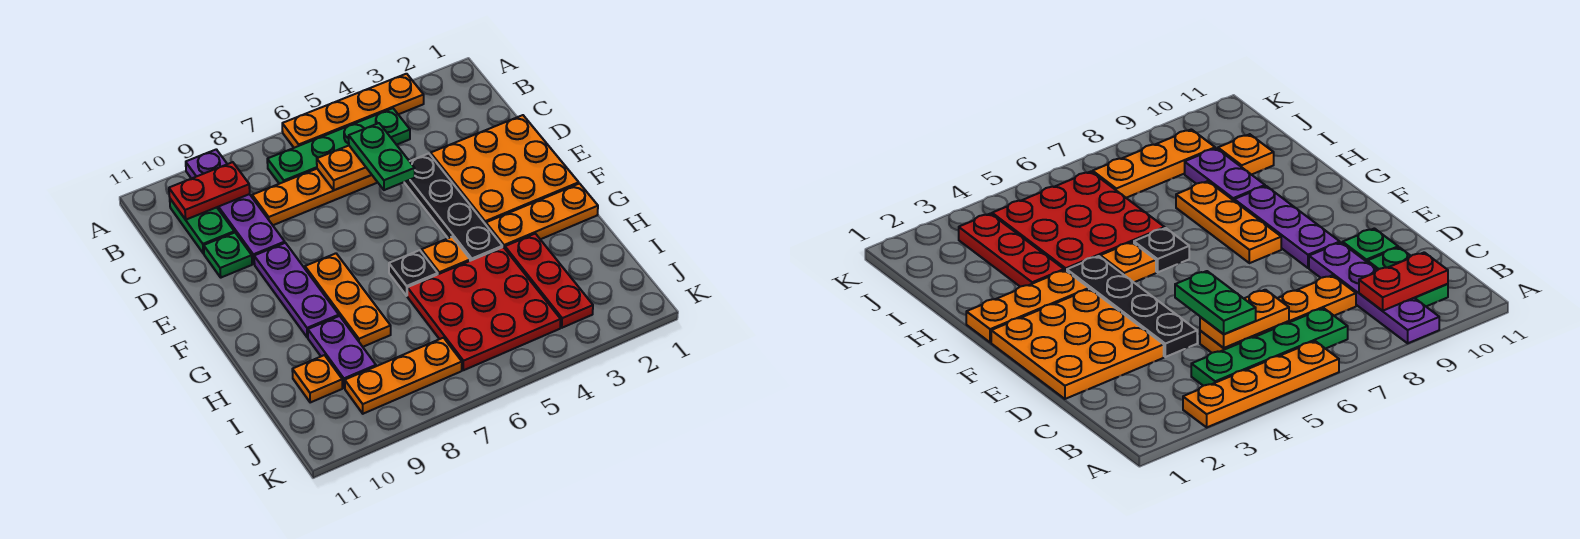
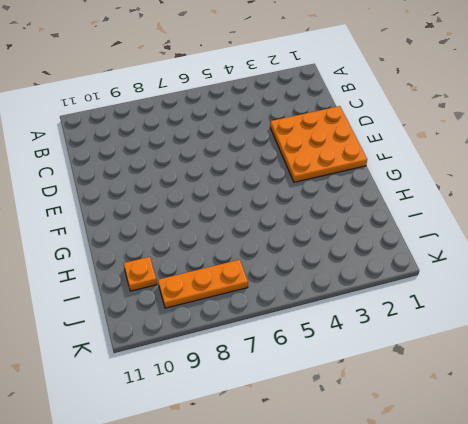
none -> orange plate A3:A6 level 1
none -> purple plate A9:D9 level 1
none -> green plate B4:B7 level 1

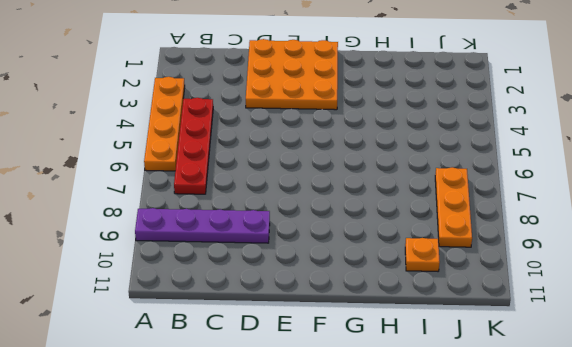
red plate B4:B7 level 1 -> green plate B4:B7 level 1
none -> green plate B10:C10 level 1
none -> orange plate C5:C8 level 1
none -> black plate D4:G4 level 1

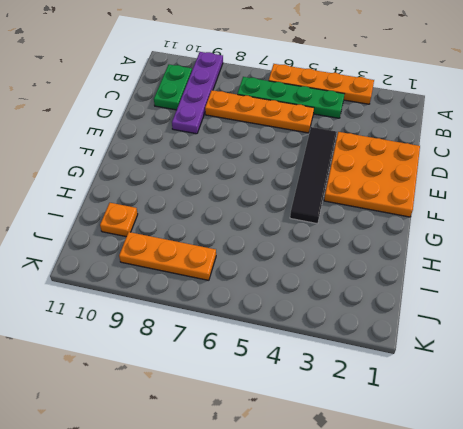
black tile D4:G4 level 1 -> black plate D4:G4 level 1
none -> green plate D10 level 1
none -> purple plate E9:G9 level 1
none -> orange plate F8:H8 level 1

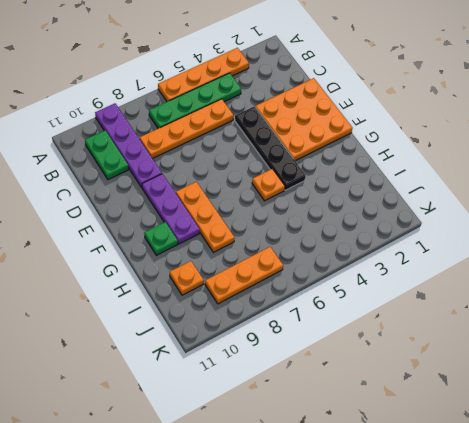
green plate G10 level 1 -> green plate D10 level 1
none -> orange plate G1:G3 level 1
none -> black plate G6 level 1
none -> red plate H3:J3 level 1

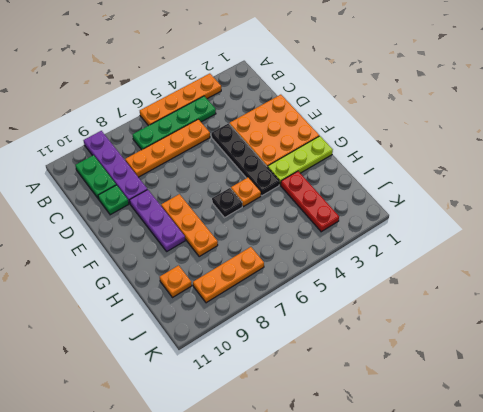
lime plate G1:G3 level 1 -> orange plate G1:G3 level 1
none -> red plate H4:J6 level 1
none -> purple plate H9:I9 level 1
none -> red plate B9:B10 level 2

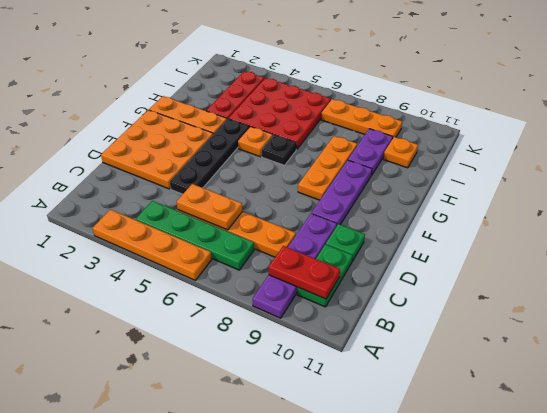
none -> green plate C5:D5 level 3

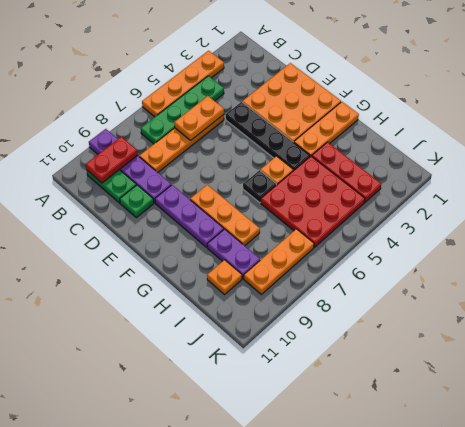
none -> green plate C5:D5 level 3

